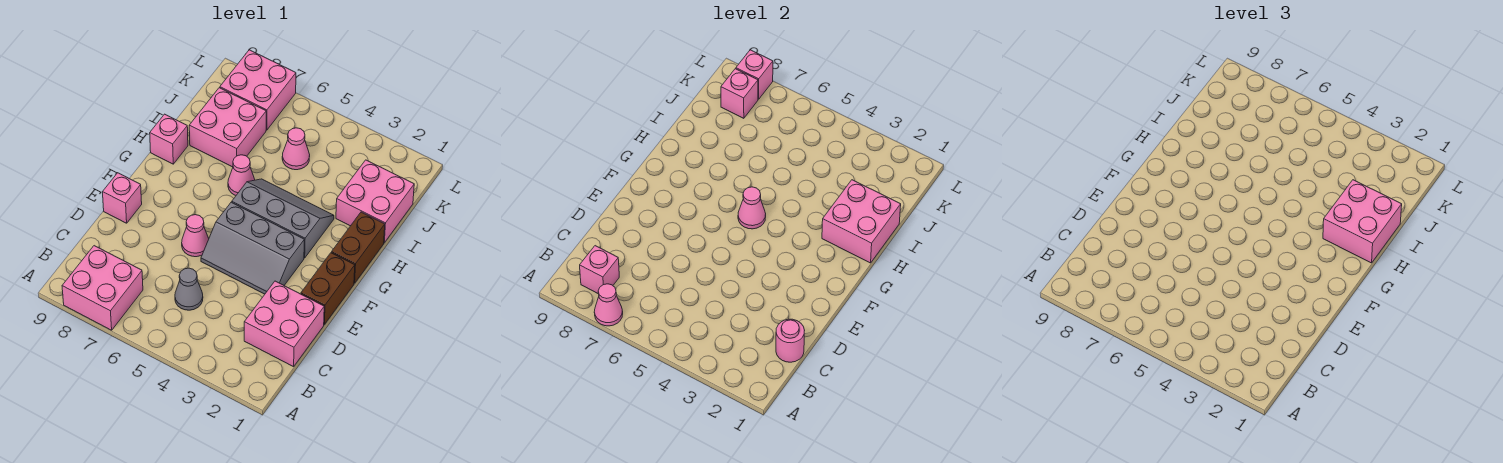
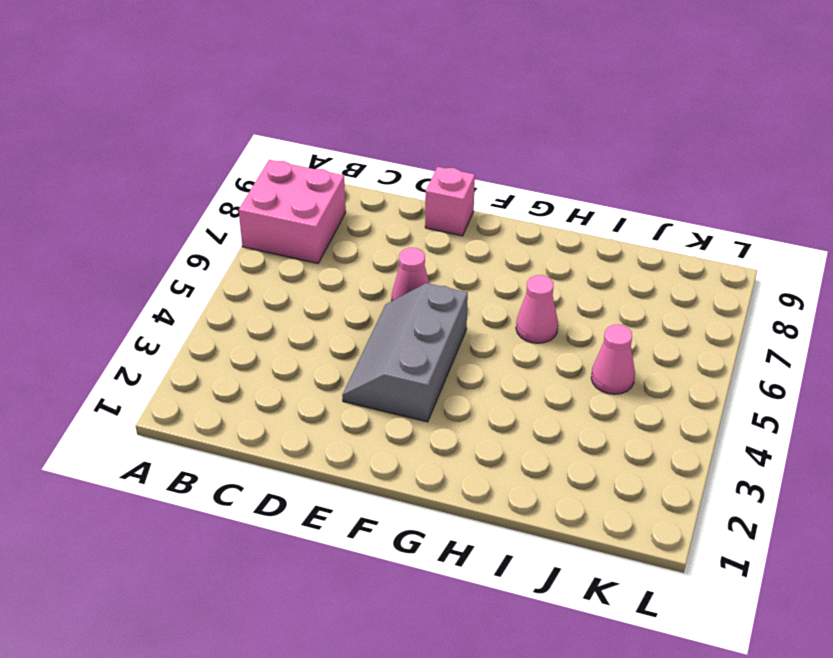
none -> pink brick C1:D2 level 1
none -> grey cone C5 level 1
none -> brown brick E1:F1 level 1

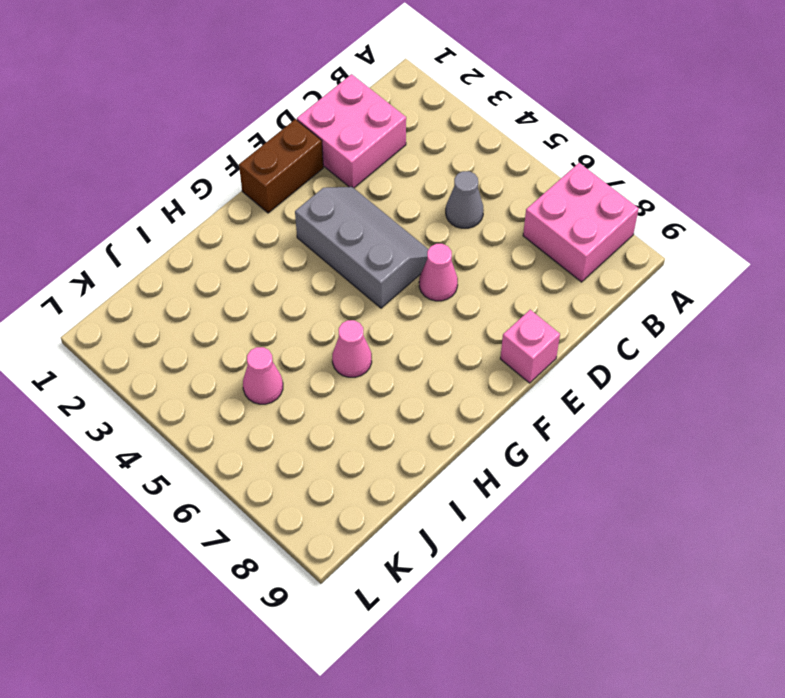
none -> brown brick G1:H1 level 1
none -> grey slope G3:H5 level 1 top G
none -> pink brick H9 level 1

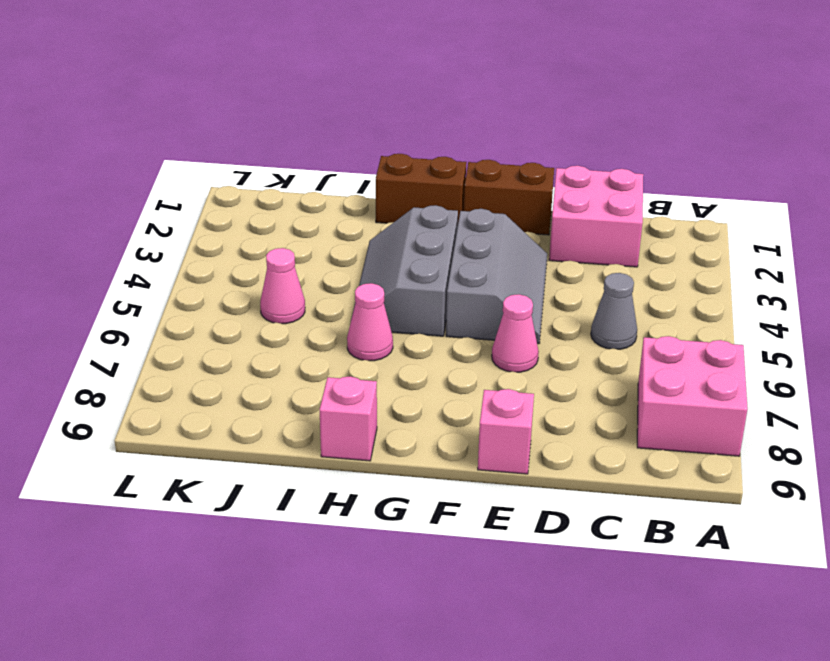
none -> pink brick I1:J2 level 1
none -> pink brick I7:J8 level 1
none -> pink brick K7:L8 level 1

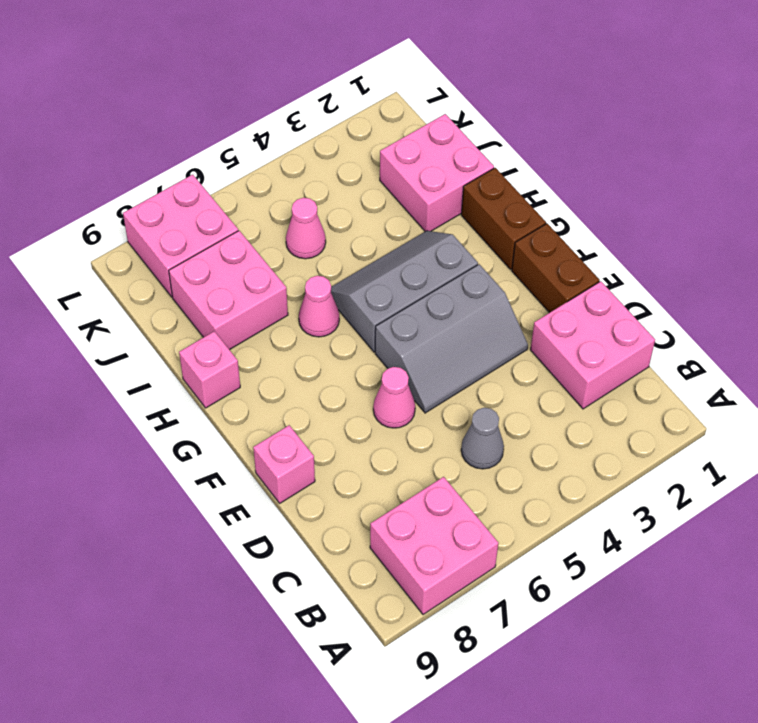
none -> pink cone A7 level 2
none -> pink brick B8 level 2
none -> pink round brick C1 level 2

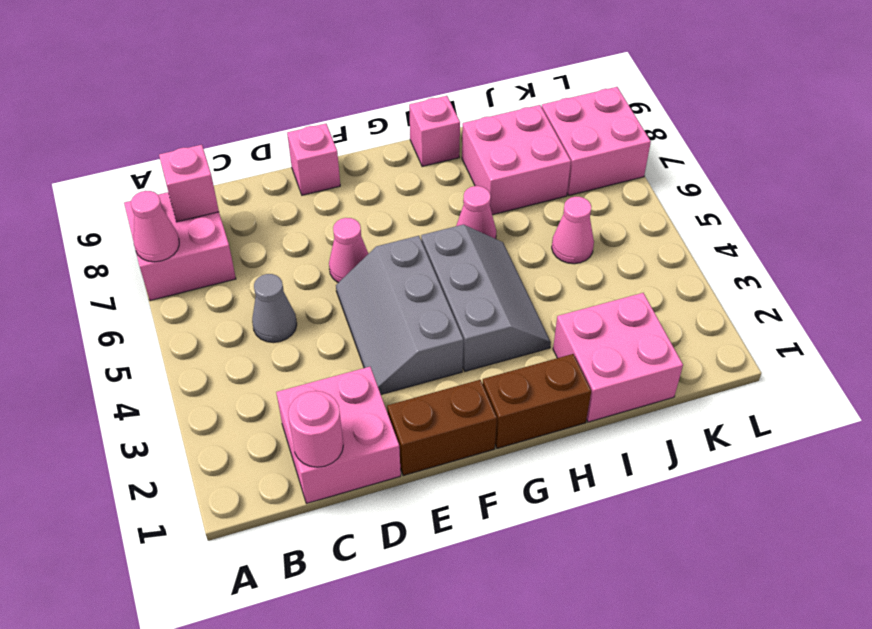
none -> pink cone G5 level 2
none -> pink brick H1:I2 level 2
none -> pink brick K8 level 2

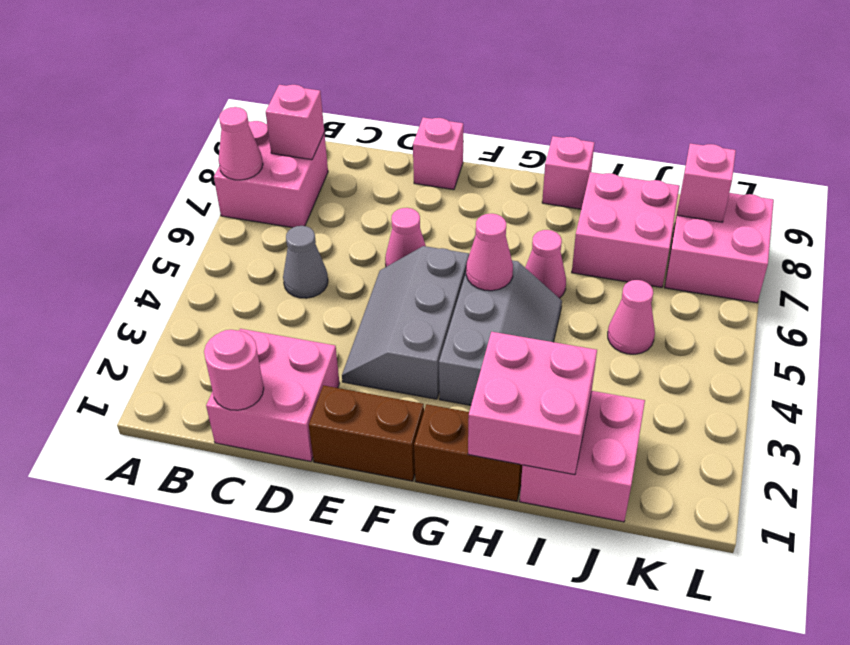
none -> pink brick L8 level 2
none -> pink brick H1:I2 level 3

